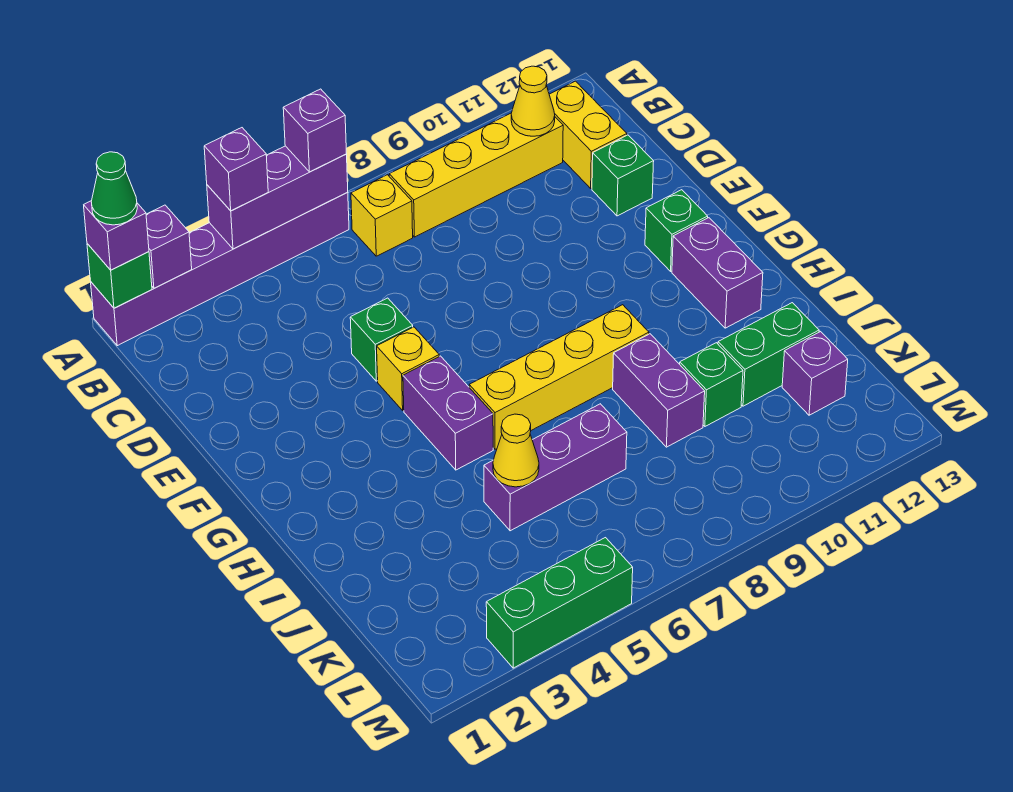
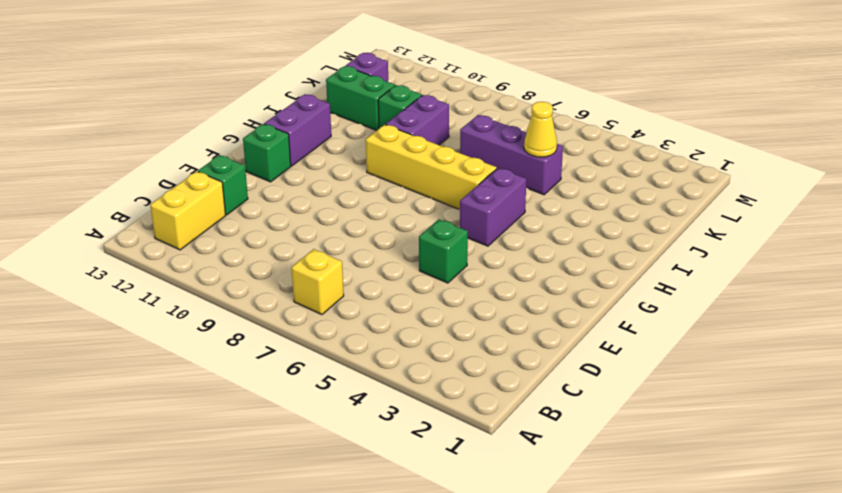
none -> purple brick A1:A6 level 1
none -> yellow brick B8:B11 level 1
none -> yellow brick F5 level 1

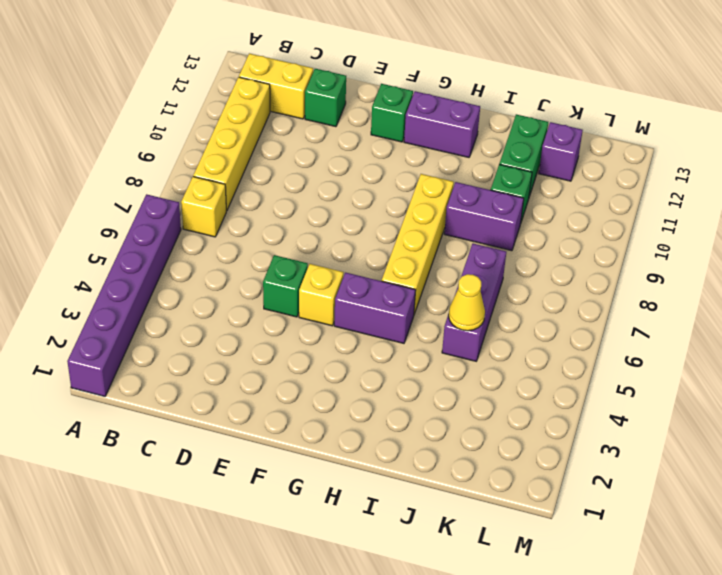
none -> green brick M3:M5 level 1
none -> green brick A1 level 2
none -> purple brick A2 level 2

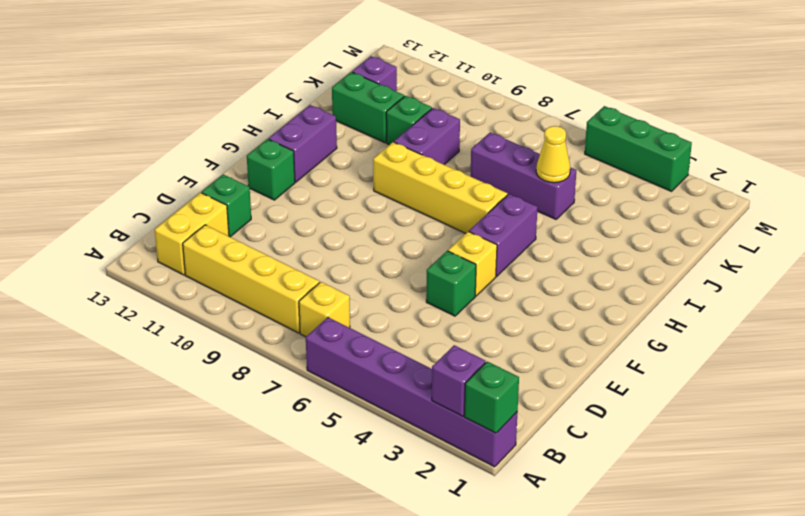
none -> purple brick A4:A6 level 2
none -> yellow cone B11 level 2
none -> purple brick A1 level 3

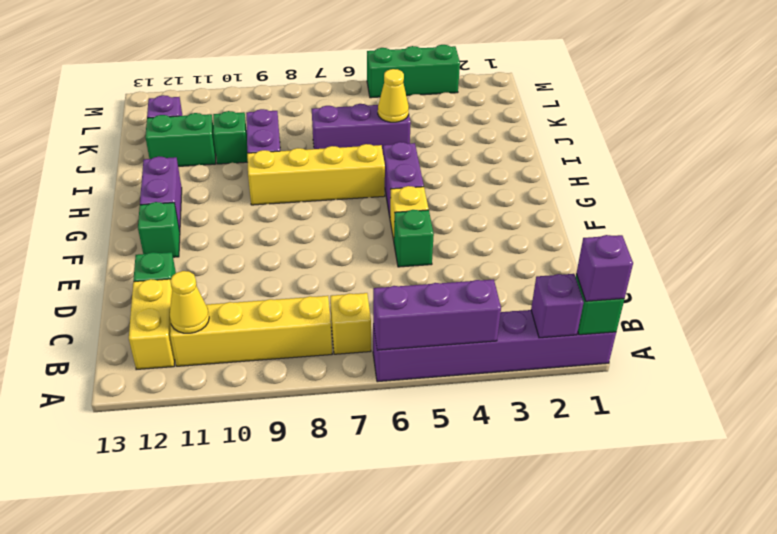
none -> purple brick A4 level 3
none -> purple brick A6 level 3
none -> green cone A1 level 4

